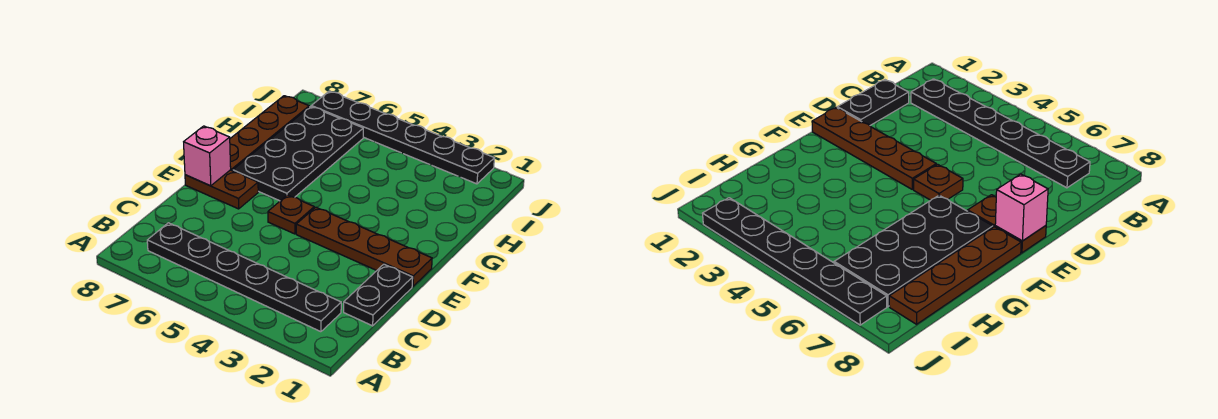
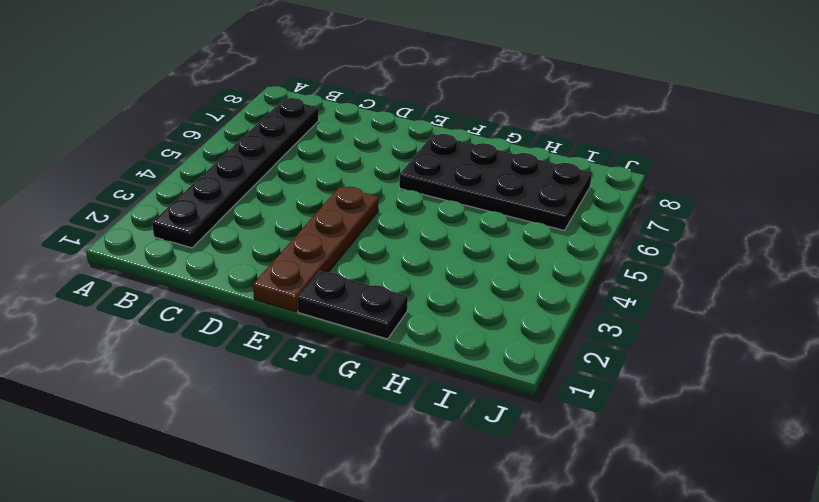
black plate F1:G1 level 1 -> black plate C1:D1 level 1
none -> brown plate E5 level 1
none -> brown plate E7:E8 level 1

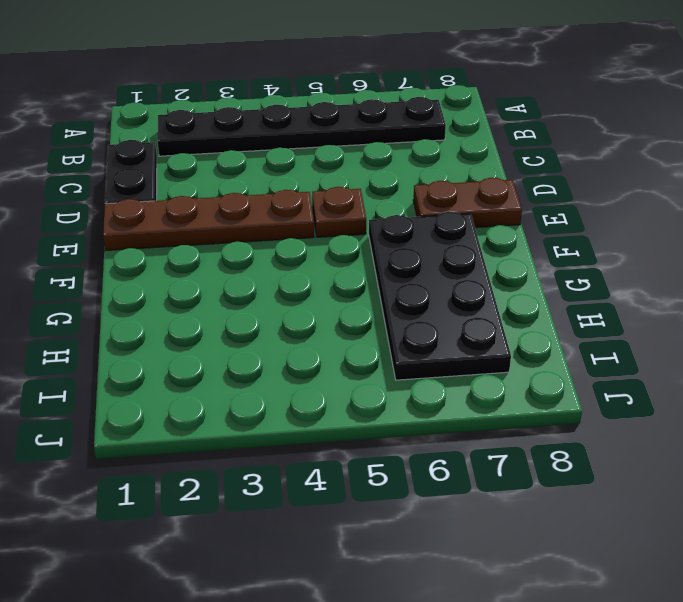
none -> brown plate F8:I8 level 1
none -> black plate J2:J7 level 1

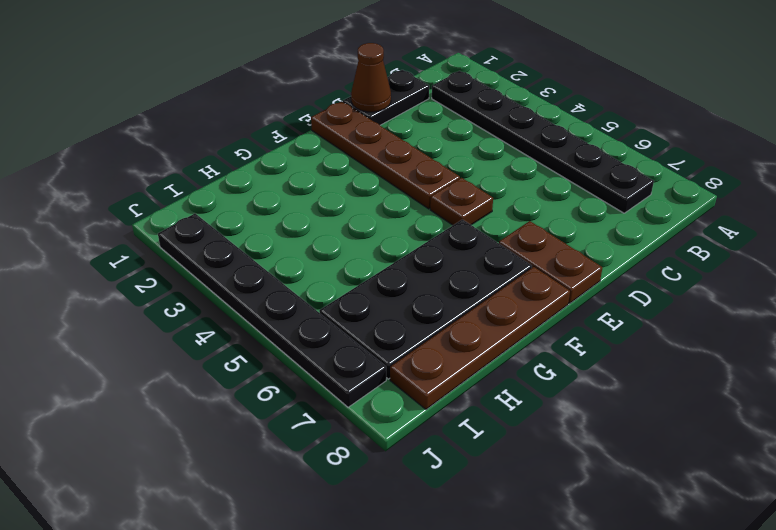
brown cone D1 level 2 -> none
none -> pink brick E8 level 2

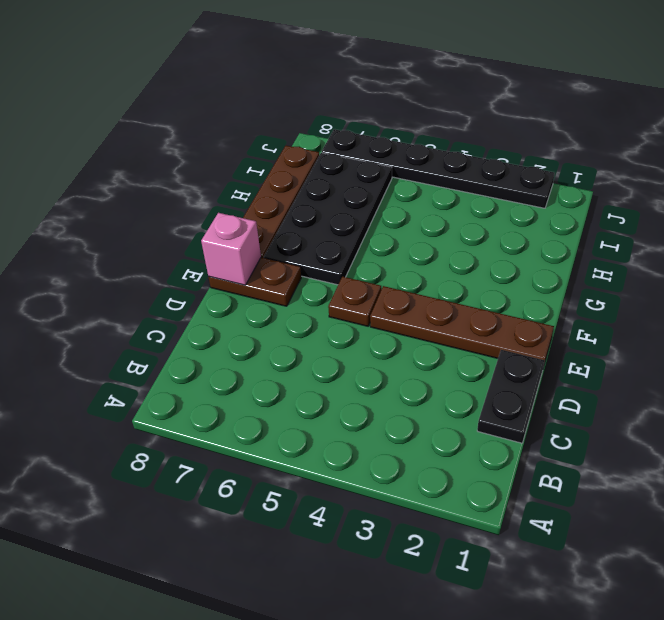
none -> black plate B2:B7 level 1

